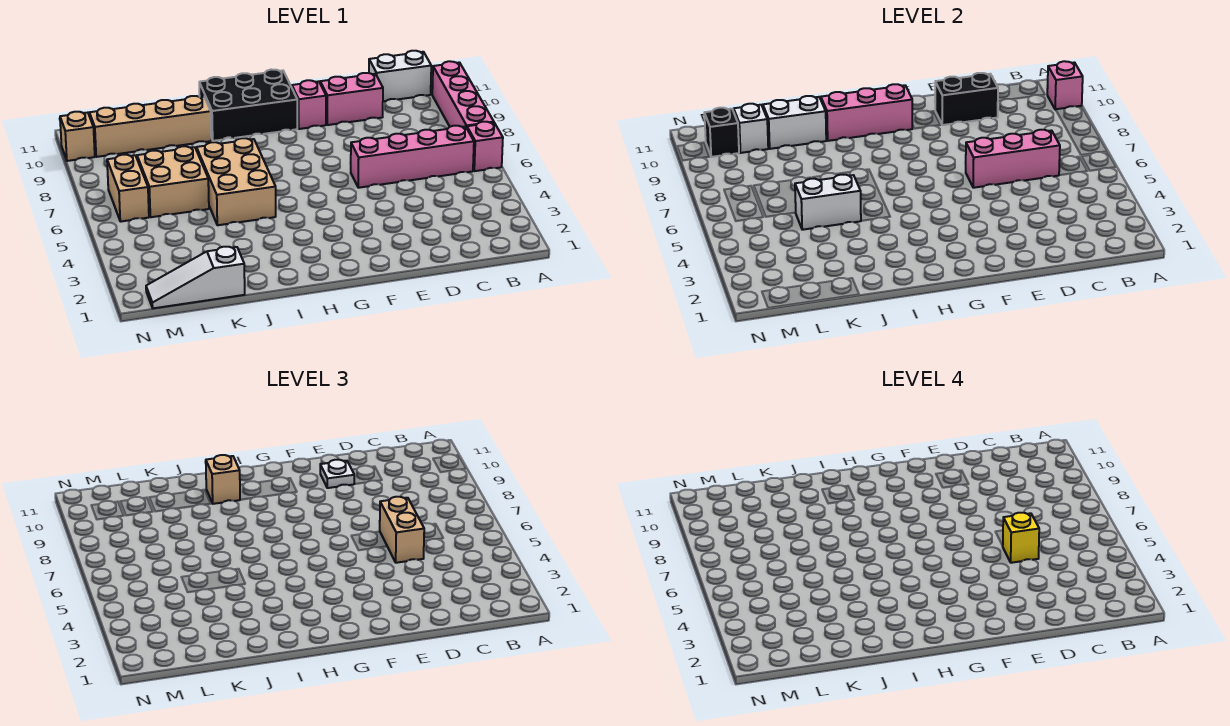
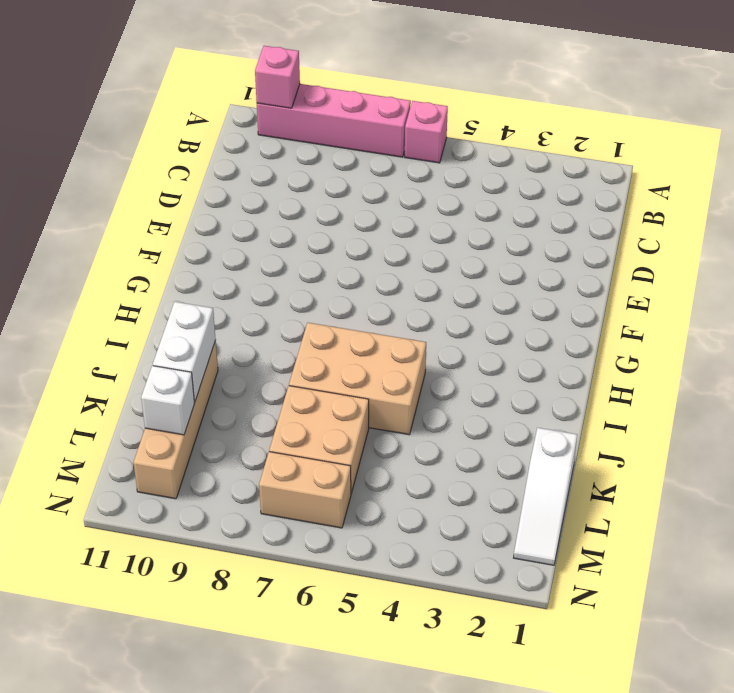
none -> pink brick B6:E6 level 1
none -> white brick B11:C11 level 1
none -> pink brick D10:E10 level 1

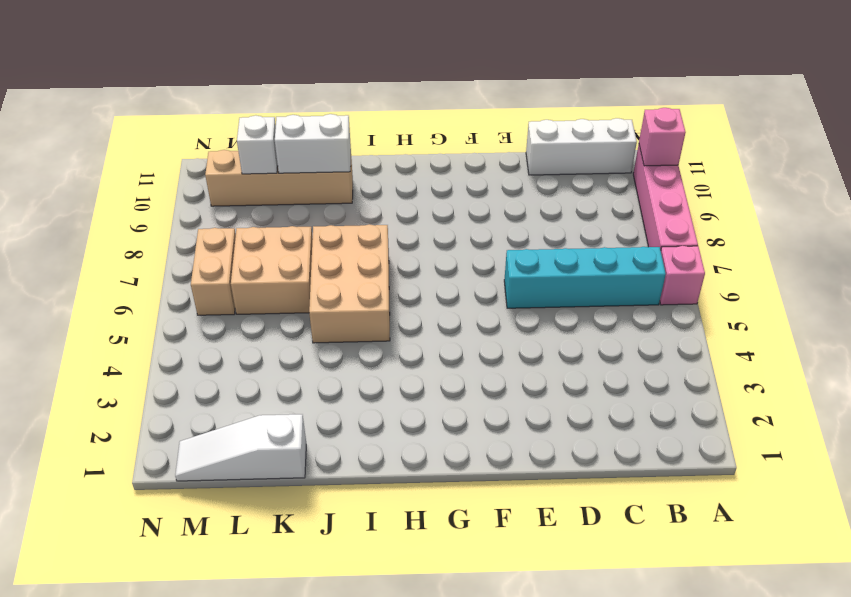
cyan brick B6:E6 level 1 -> pink brick B6:E6 level 1
white brick B11:D11 level 1 -> white brick B11:C11 level 1
none -> pink brick D10:E10 level 1
none -> pink brick F10 level 1
none -> black brick G10:I11 level 1

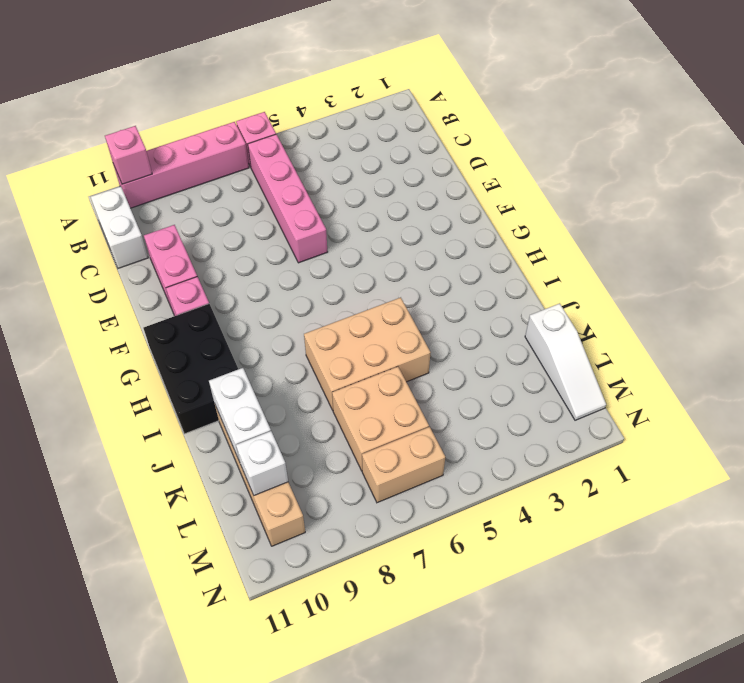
none -> tan brick N10 level 1
none -> pink brick C6:E6 level 2
none -> black brick D10:E10 level 2

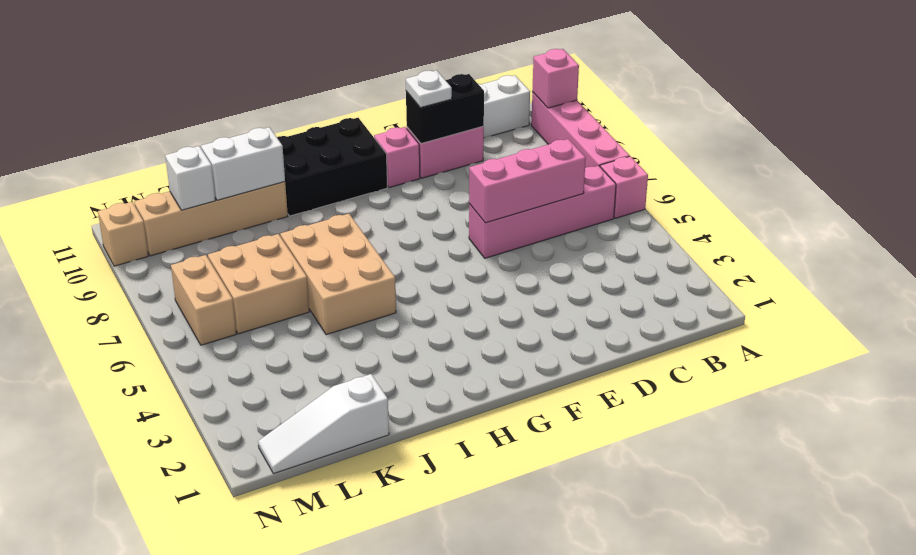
none -> pink brick G10:I10 level 2
none -> white brick J5:K5 level 2
none -> black brick M10 level 2

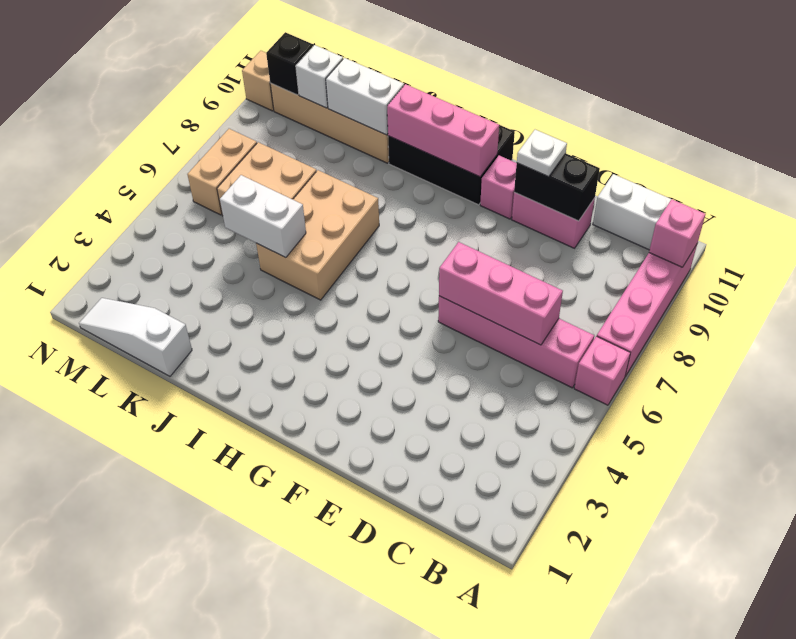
none -> tan brick D5:D6 level 3
none -> tan brick I10 level 3
none -> yellow brick D5 level 4

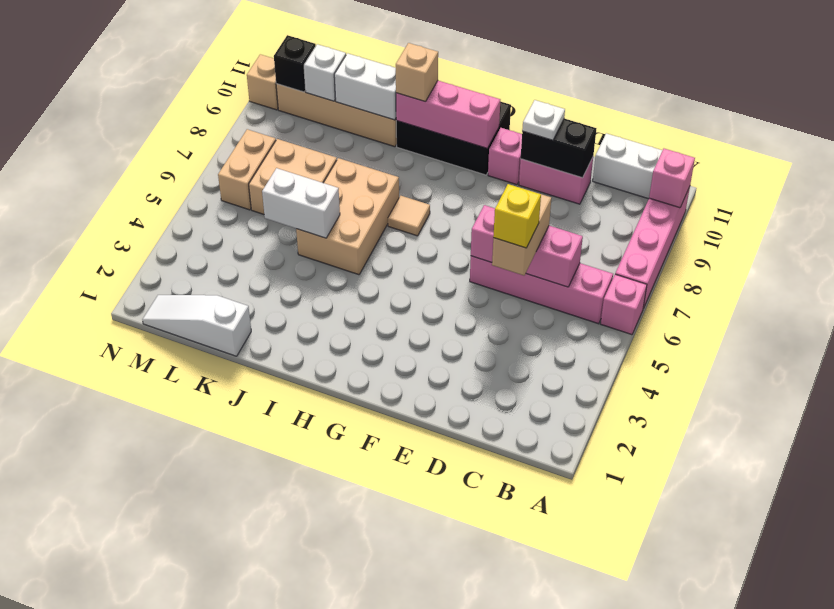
tan tile H7 level 1 -> none

